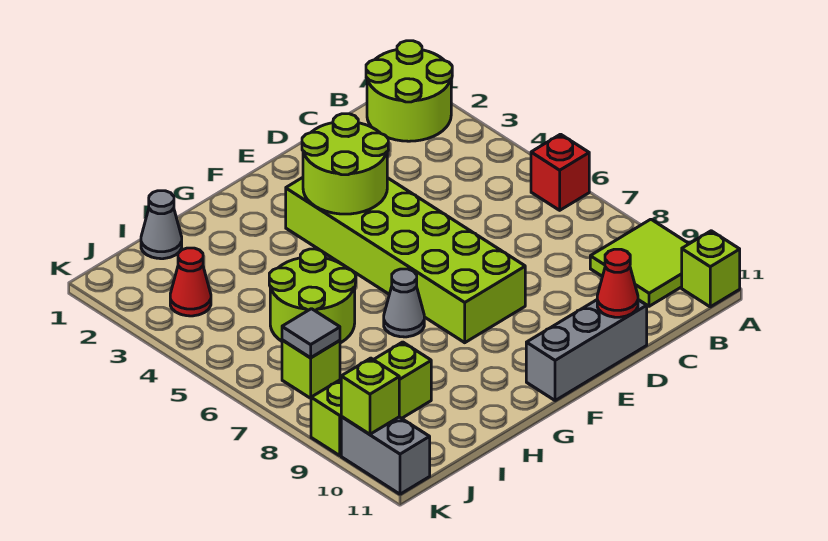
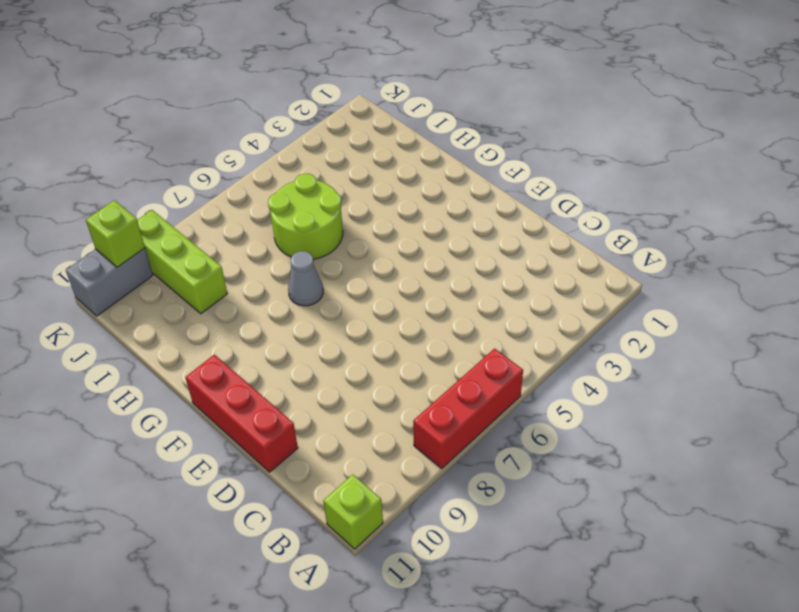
red brick A6:A8 level 1 -> red brick A6 level 1
red brick D11:F11 level 1 -> grey brick D11:F11 level 1
none -> lime round brick A1:B2 level 1
none -> lime tile A9:B10 level 1
none -> lime brick E3:F8 level 1

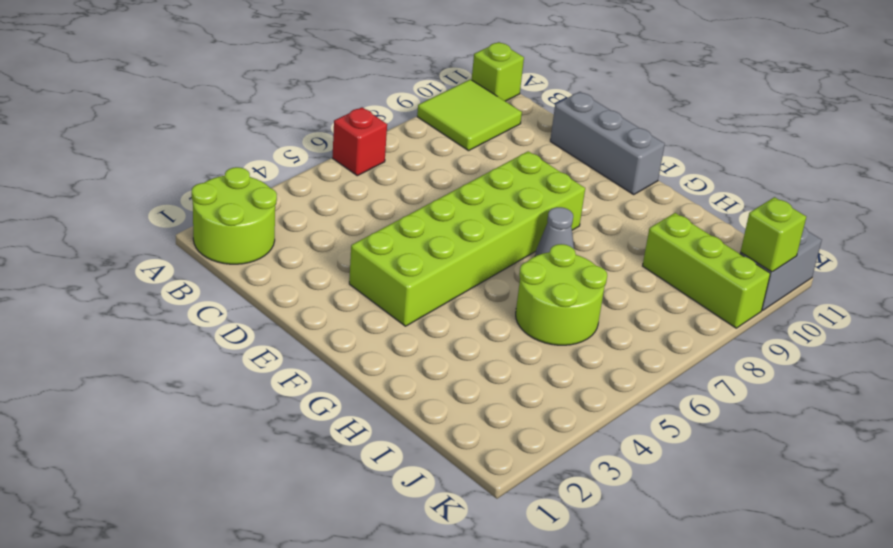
none -> grey cone I1 level 1
none -> red cone J3 level 1
none -> lime brick J7 level 1

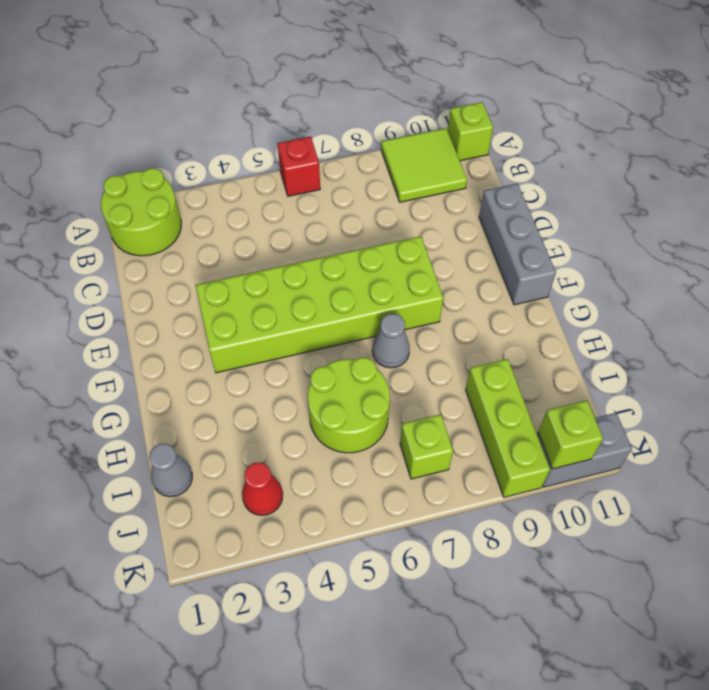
none -> red cone D11 level 2
none -> lime round brick E3:F4 level 2
none -> grey tile J7 level 2

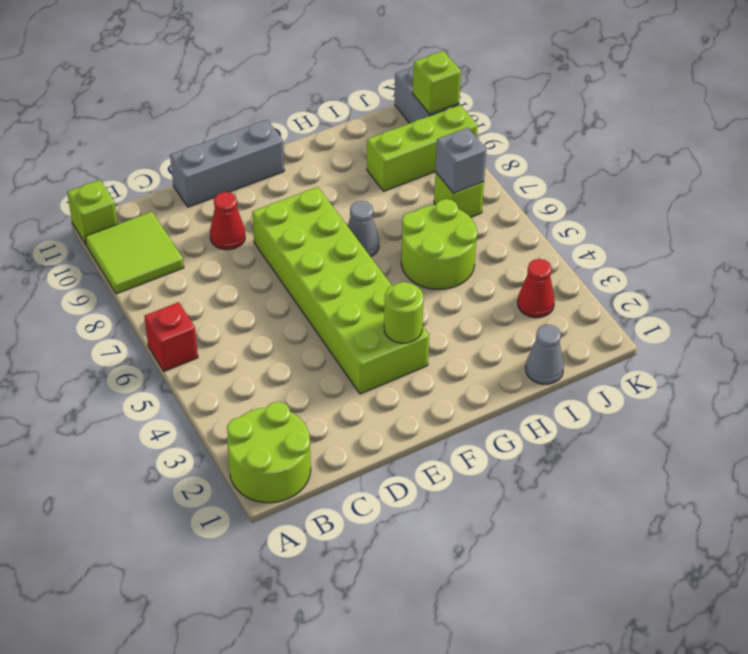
red cone D9 level 1 -> red cone D11 level 2
lime round brick F3 level 2 -> lime round brick E3:F4 level 2
grey brick J7 level 2 -> grey tile J7 level 2

